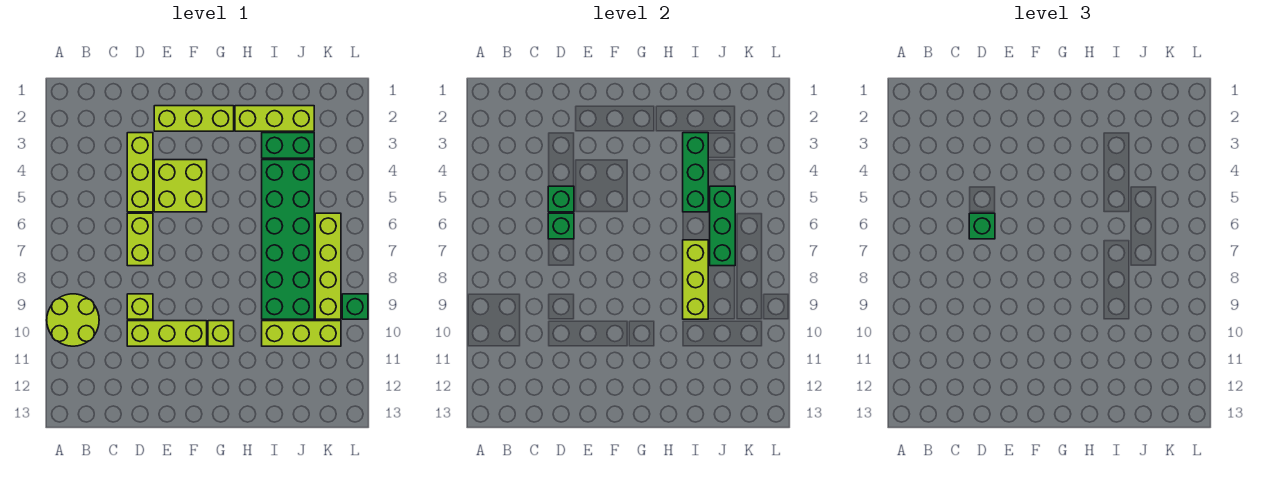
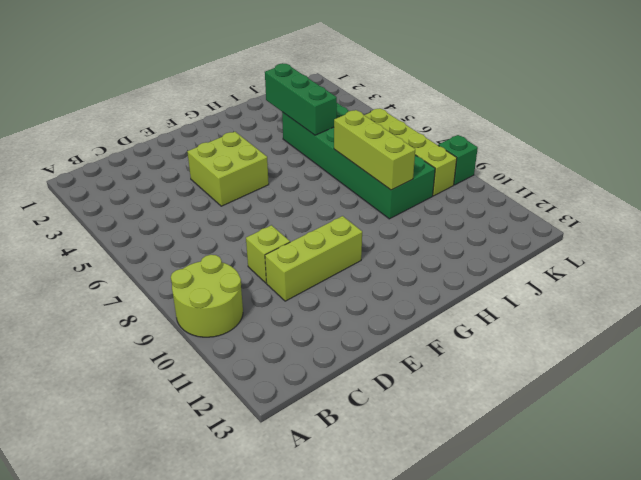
none -> lime brick D3:D5 level 1
none -> lime brick D6:D7 level 1
none -> lime brick E2:G2 level 1

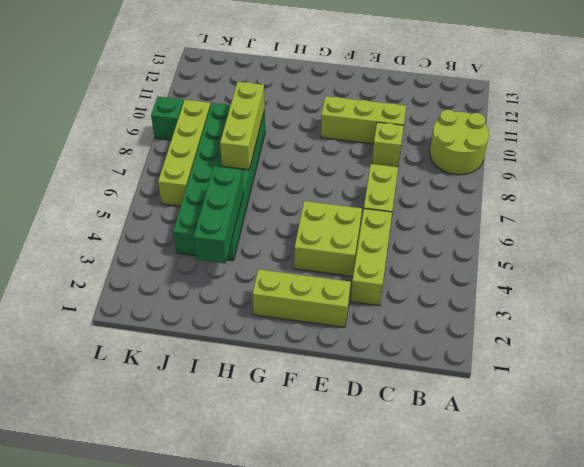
none -> lime brick G10 level 1
none -> lime brick H2:J2 level 1
none -> green brick I3:J3 level 1

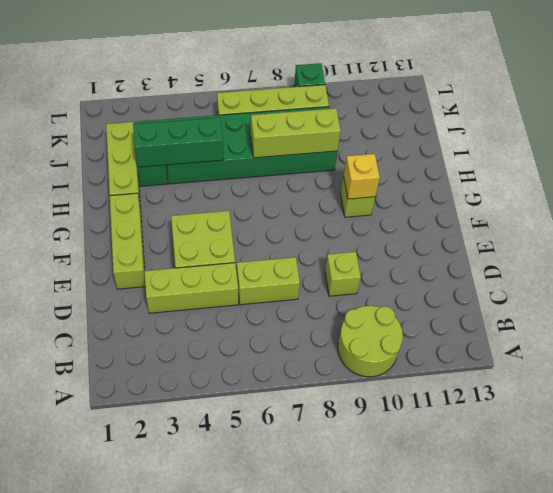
yellow brick G10 level 2 -> none
none -> lime brick D10:F10 level 1
none -> lime brick I10:K10 level 1
none -> green brick D5 level 2

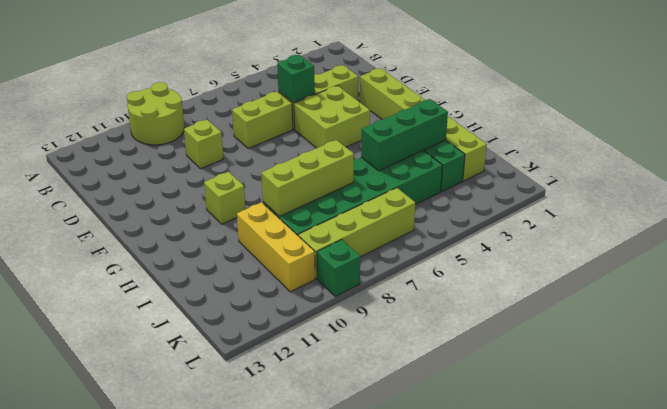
yellow brick I10:K10 level 1 -> lime brick I10:K10 level 1
none -> lime brick D10:F10 level 1
none -> green brick D6 level 2
none -> green brick J5:J7 level 2

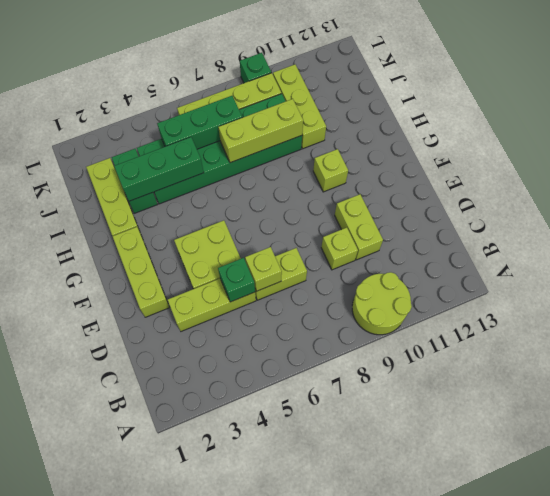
lime brick D6 level 2 -> green brick D6 level 2
lime brick D10:E10 level 1 -> lime brick D10:F10 level 1
none -> green brick D6 level 3

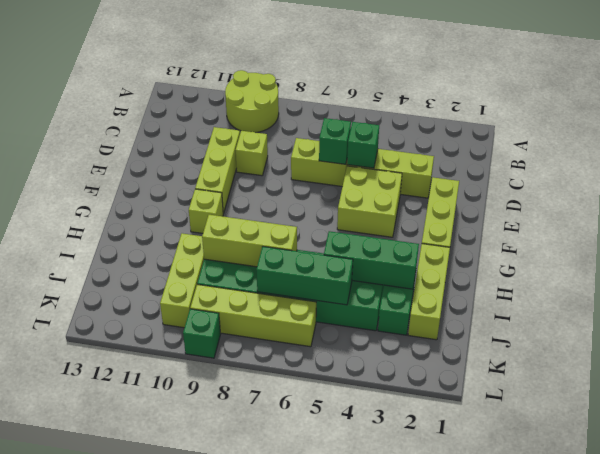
none -> green brick D6 level 3

